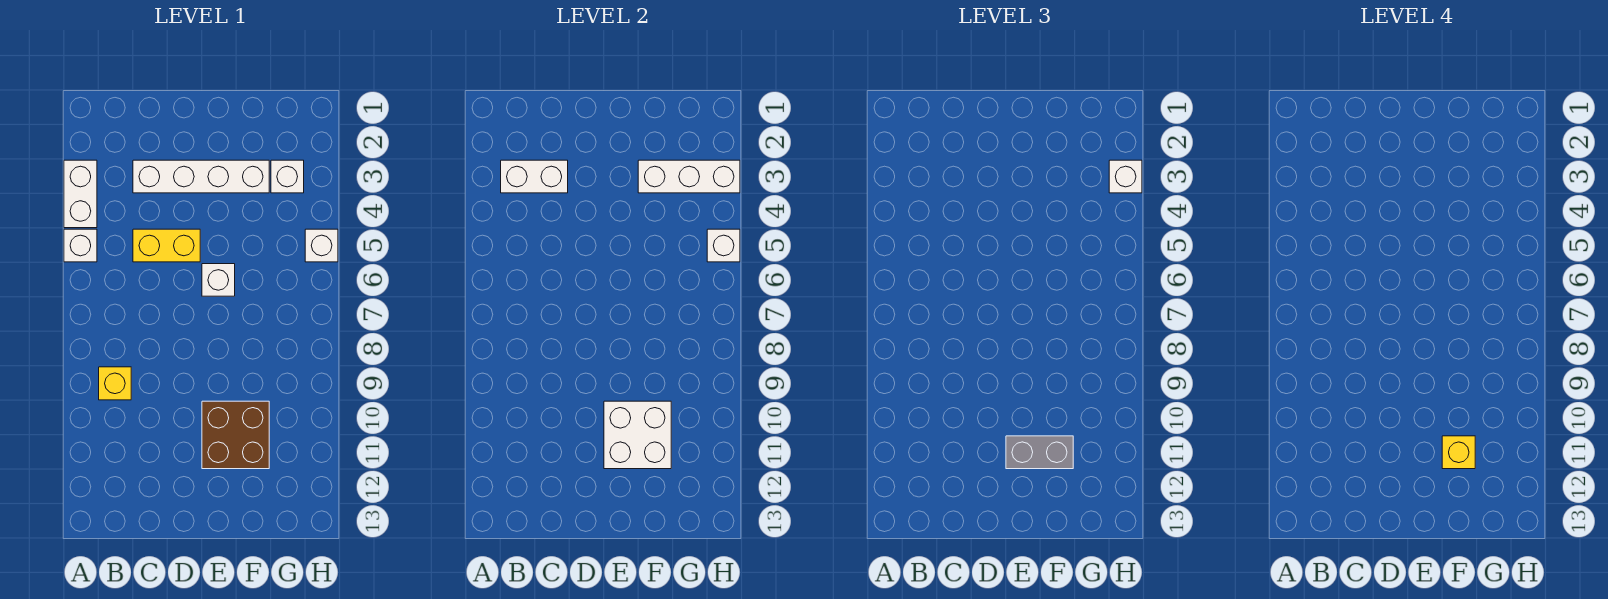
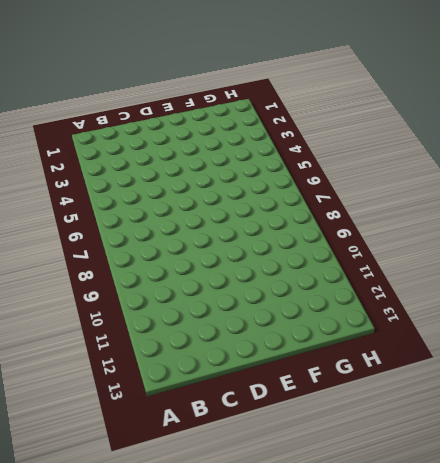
none -> white brick A3:A4 level 1
none -> white brick A5 level 1
none -> yellow brick B9 level 1

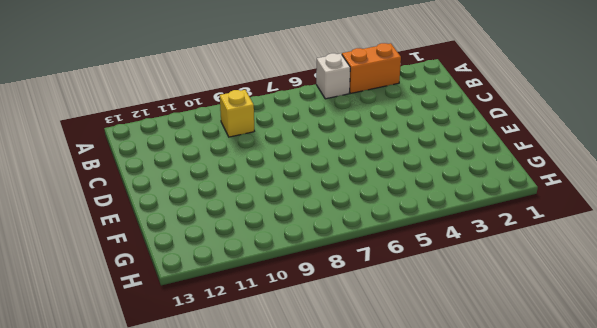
orange brick A3:A4 level 1 -> white brick A3:A4 level 1
none -> white brick C3:F3 level 1
none -> yellow brick C5:D5 level 1
none -> white brick E6 level 1

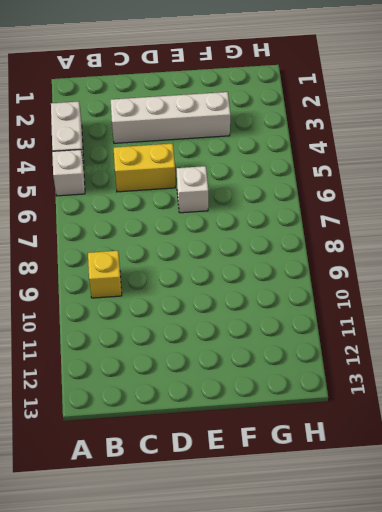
none -> brown brick E10:F11 level 1
none -> white brick G3 level 1
none -> white brick H5 level 1

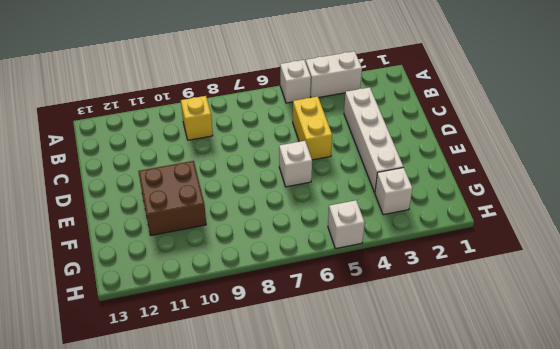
none -> white brick B3:C3 level 2
none -> white brick E10:F11 level 2
none -> white brick F3:H3 level 2

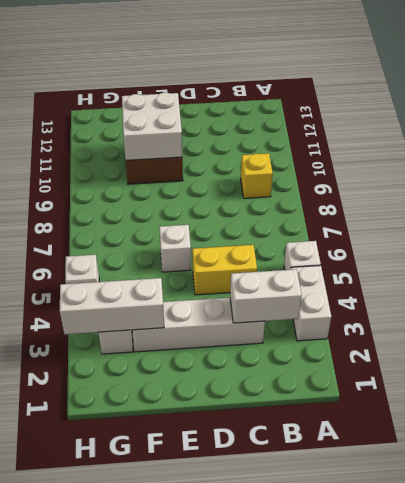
none -> white brick H5 level 2
none -> grey brick E11:F11 level 3
none -> white brick H3 level 3

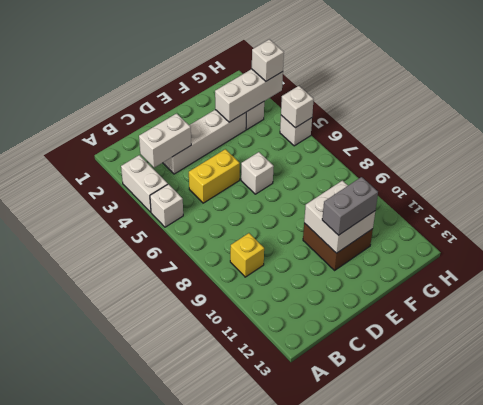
none -> yellow brick F11 level 4

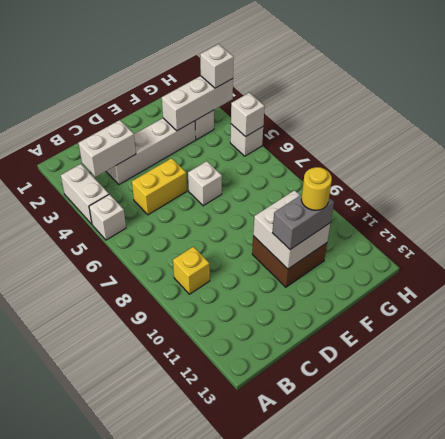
yellow round brick F11 level 4 -> yellow brick F11 level 4

